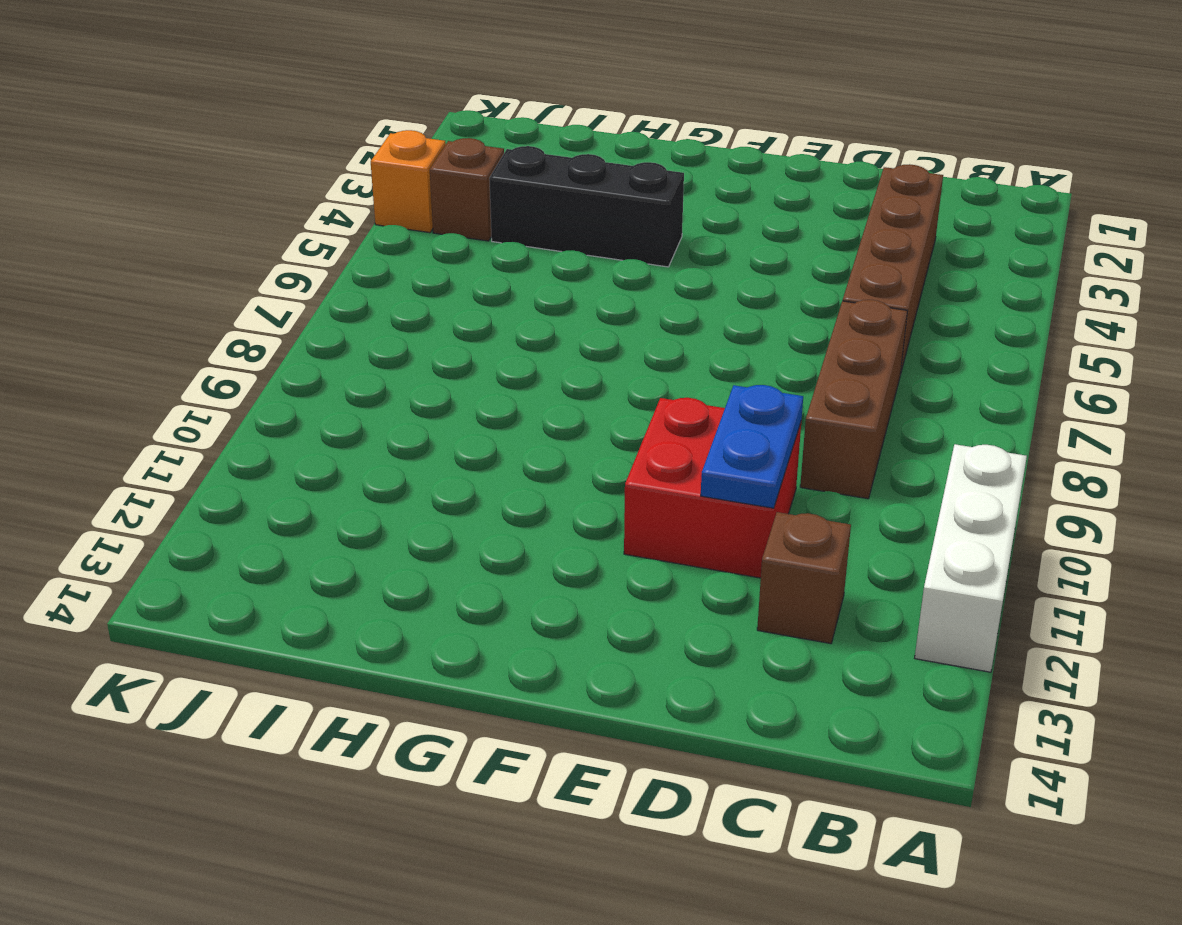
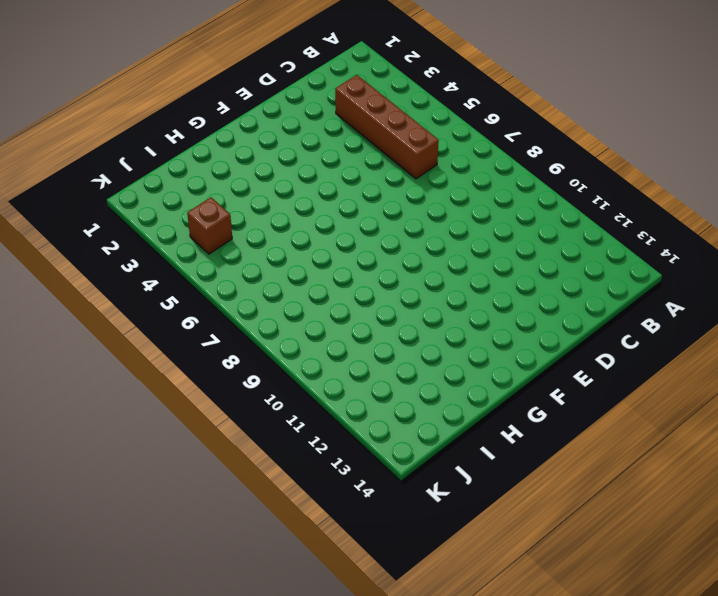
none -> white brick A10:A12 level 1
none -> brown brick C7:C9 level 1

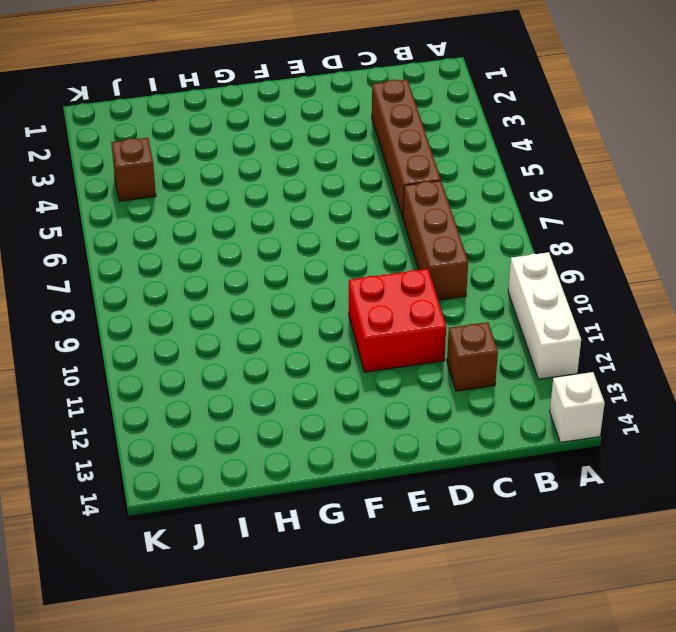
white brick A14 level 1 -> none
none -> black brick G4:I4 level 1
none -> orange brick K4 level 1

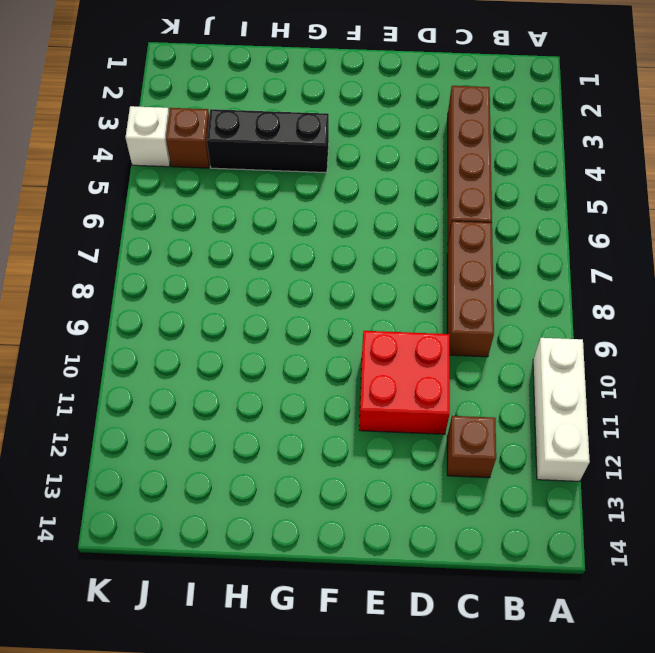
white brick K4 level 1 -> orange brick K4 level 1
none -> blue plate D10:D11 level 2

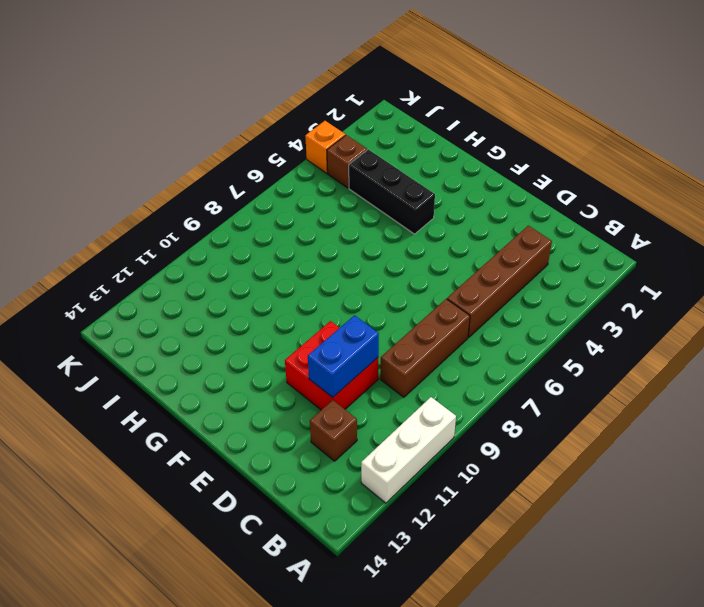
blue brick D10:D11 level 2 -> blue plate D10:D11 level 2

